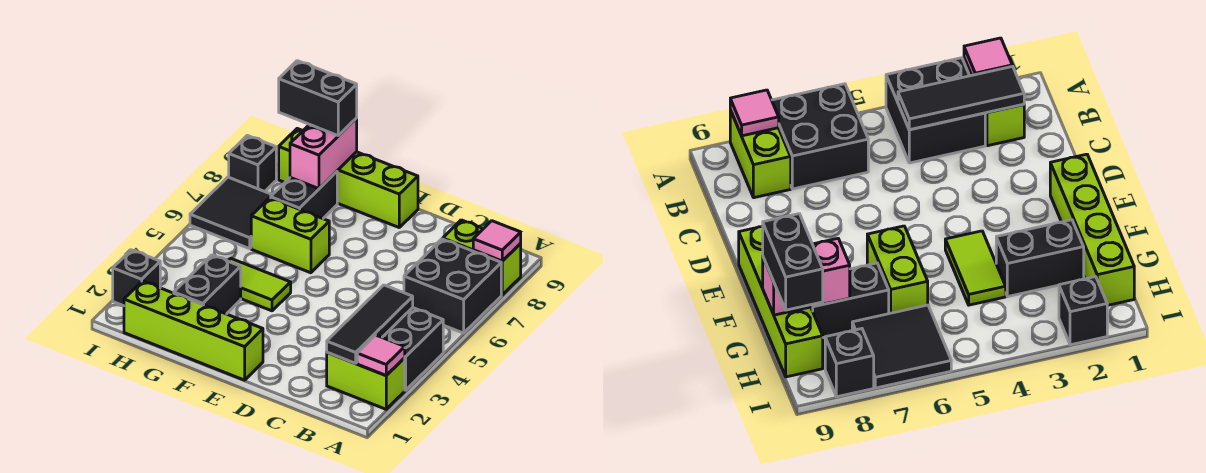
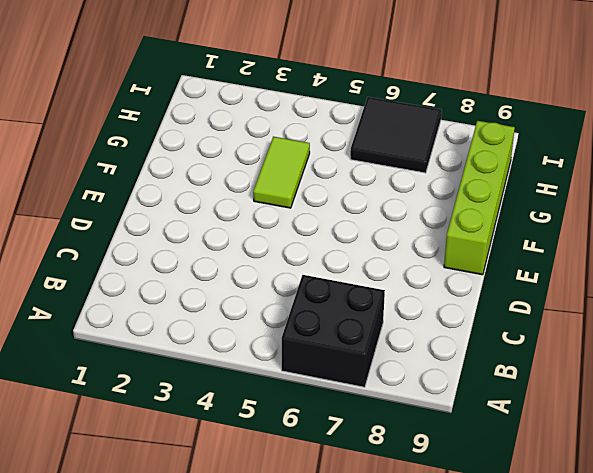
none -> lime brick A2:B2 level 1
none -> black brick A3:B4 level 1
none -> lime brick A8:B8 level 1

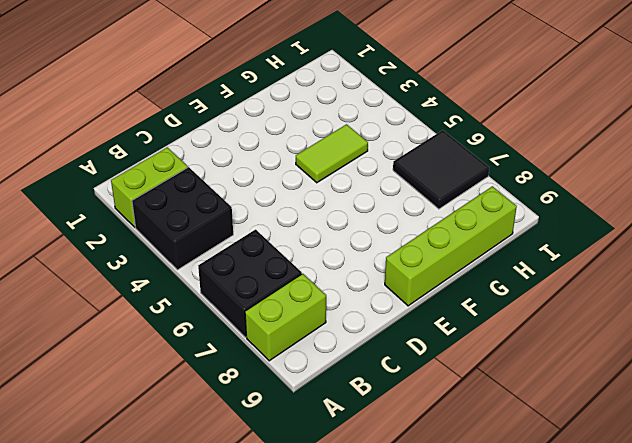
none -> lime brick E1:H1 level 1
none -> lime brick F6:G6 level 1
none -> black brick G2:G3 level 1

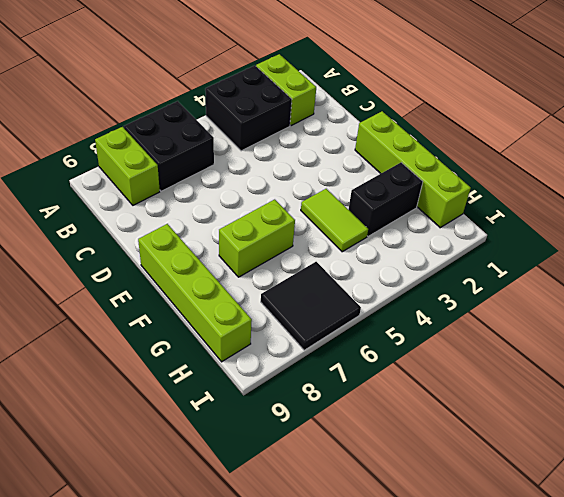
lime brick F6:F7 level 1 -> lime brick F6:G6 level 1
none -> black brick G7:G8 level 1
none -> black brick I2 level 1
none -> black brick I8 level 1

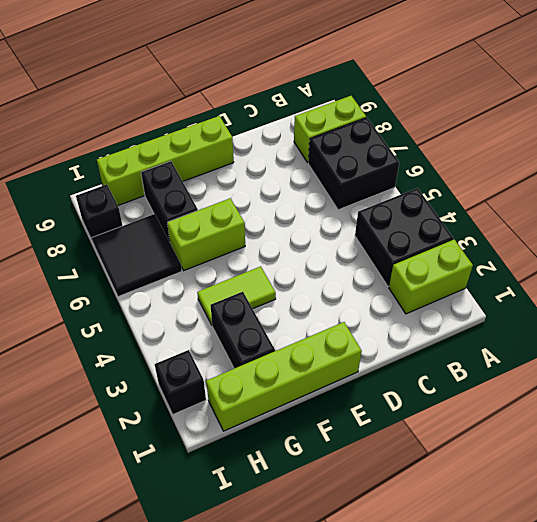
none -> pink tile A2 level 2
none -> pink tile A8 level 2
none -> black tile B2:B4 level 2

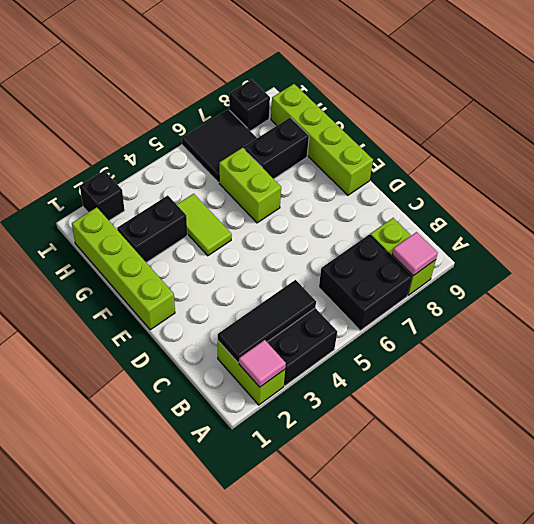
none -> pink brick G8:G9 level 2
none -> black brick G9:H9 level 3

